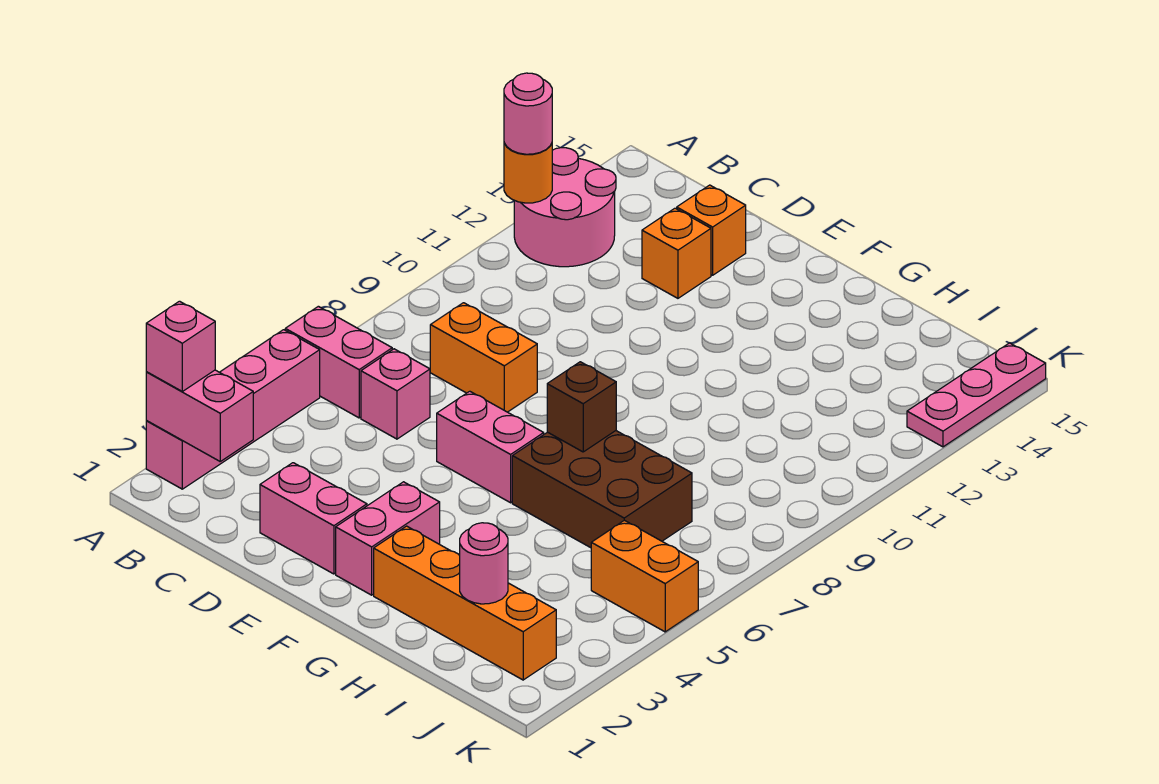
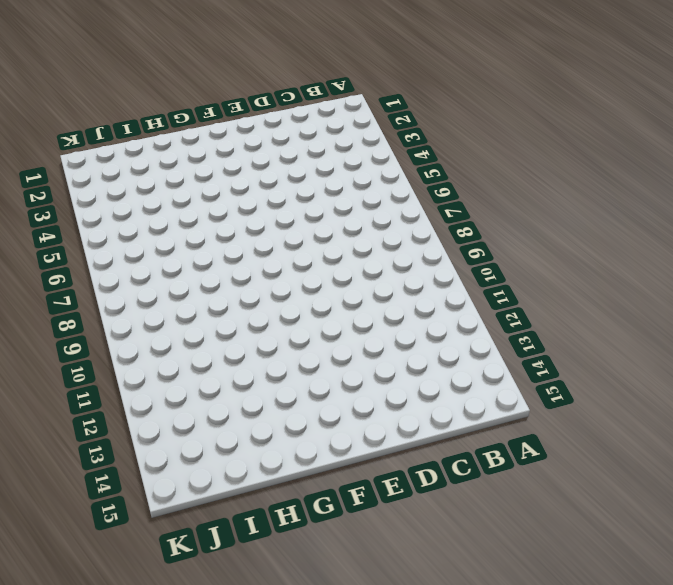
none -> pink brick A2:A5 level 1
none -> pink brick A6:B6 level 1
none -> pink round brick A12:B13 level 1

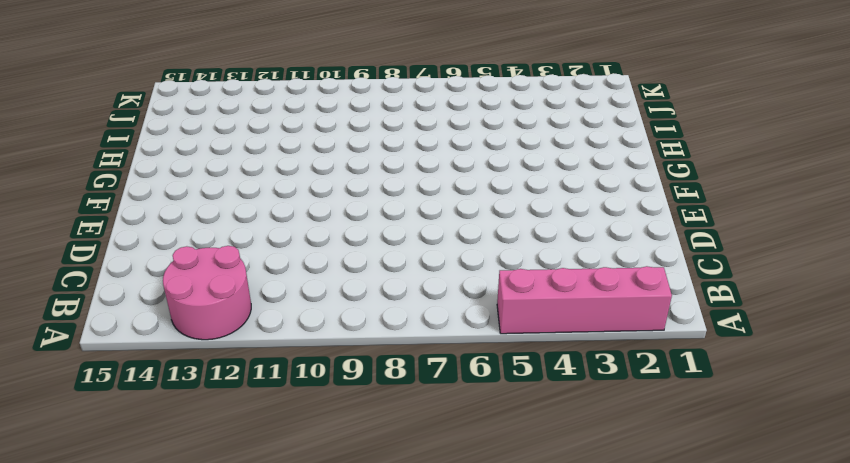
none -> pink brick A6:B6 level 1
none -> pink brick C6 level 1
none -> orange brick C8:D8 level 1

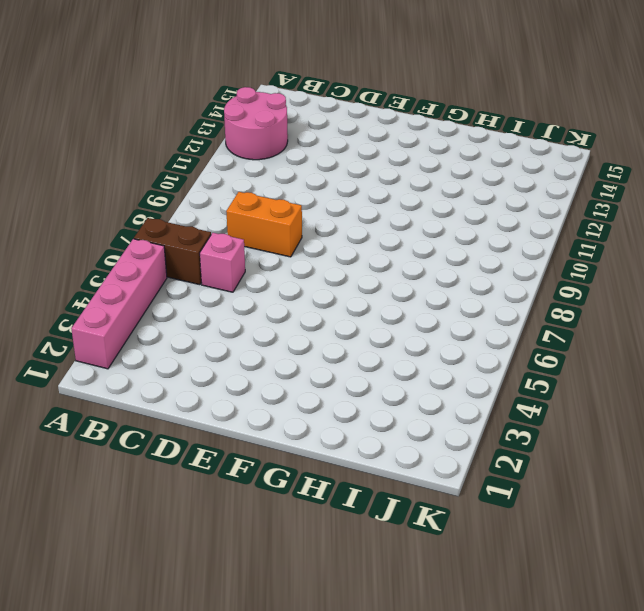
brown brick A6:B6 level 1 -> pink brick A6:B6 level 1
none -> pink brick D2:E2 level 1
none -> orange brick D13 level 1
none -> orange brick D14 level 1

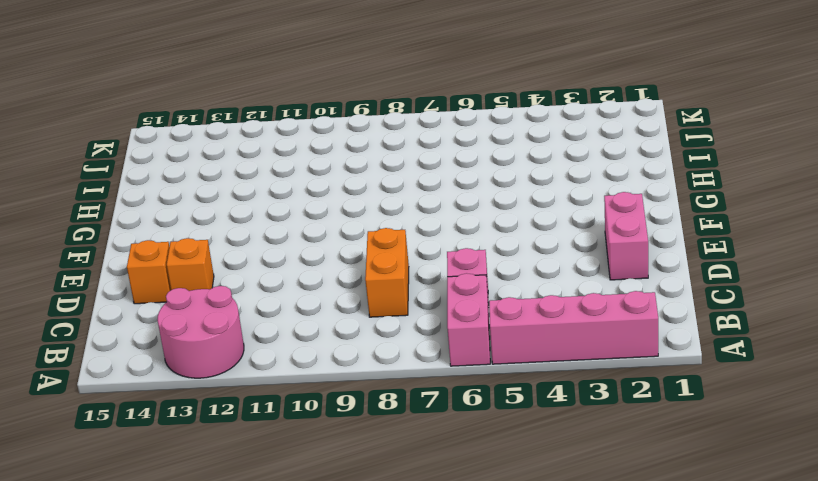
none -> pink brick E6:F6 level 1
none -> pink brick F2:F3 level 1
none -> orange brick G2:J2 level 1

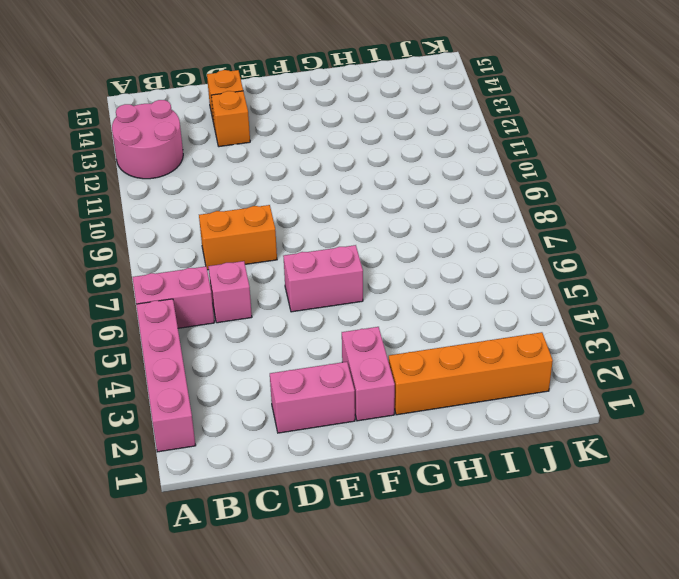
none -> brown brick G6:I7 level 1
none -> orange brick J5:K5 level 1
none -> pink plate K13:K15 level 1

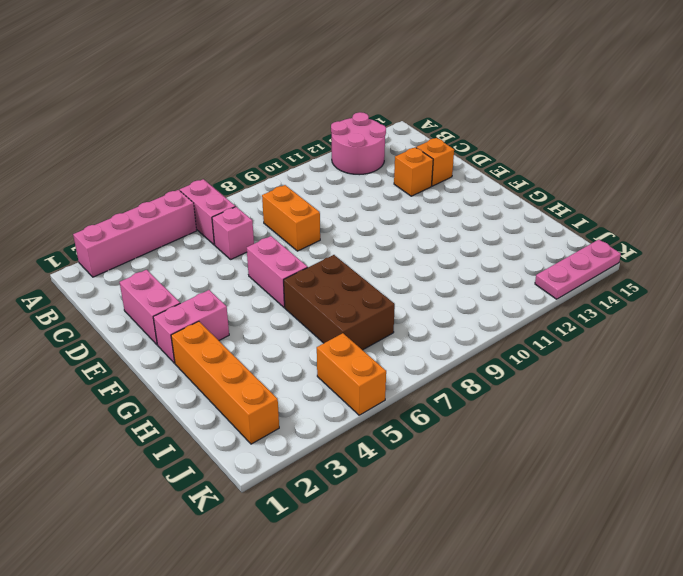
none -> pink brick A2:B2 level 2
none -> orange round brick A12 level 2
none -> brown brick G7 level 2

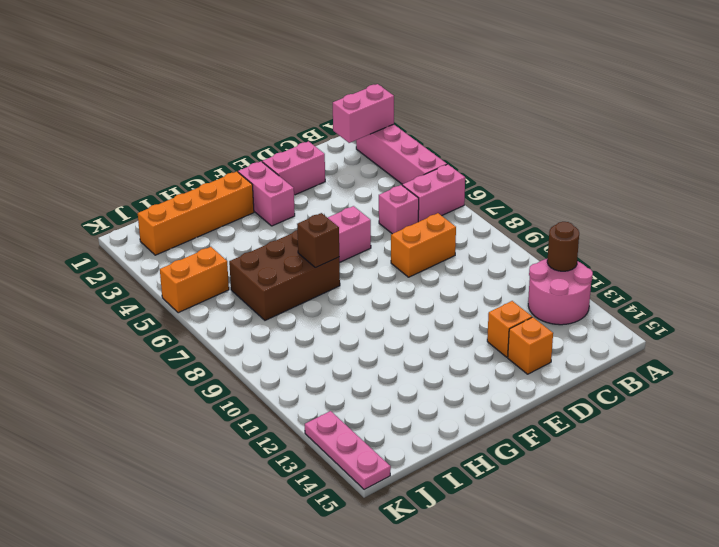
brown round brick A12 level 2 -> orange round brick A12 level 2
none -> pink round brick I2 level 2
none -> pink brick A2 level 3
none -> pink round brick A12 level 3

